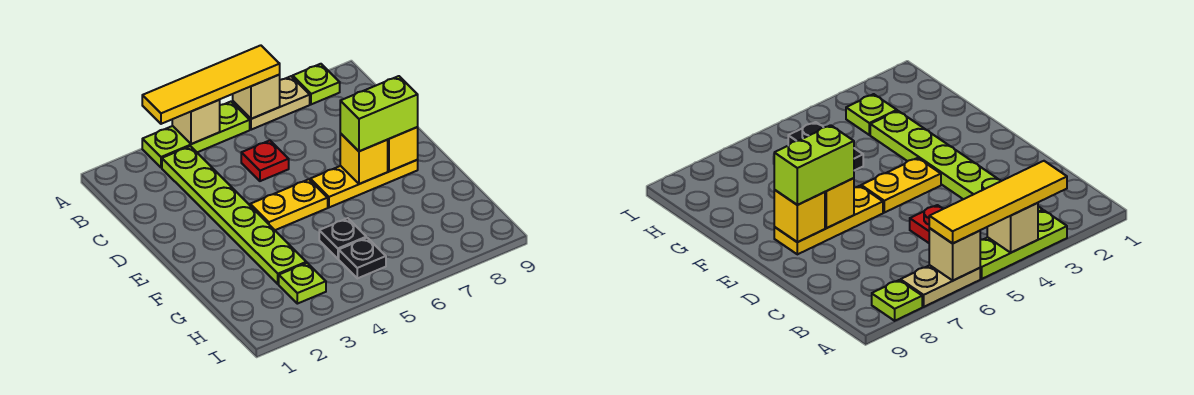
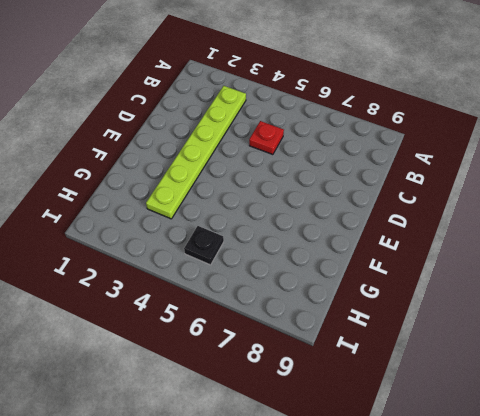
none -> lime plate A3:A5 level 1
none -> tan plate A6:A7 level 1
none -> lime plate A8 level 1

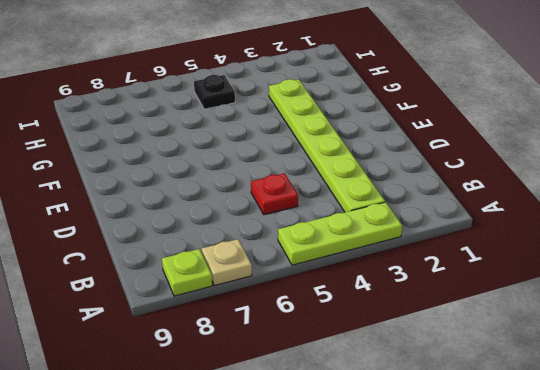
tan plate A7 level 1 -> tan plate A6:A7 level 1
none -> yellow plate E4:E5 level 1
none -> yellow plate E6:E8 level 1
none -> black plate G5 level 1

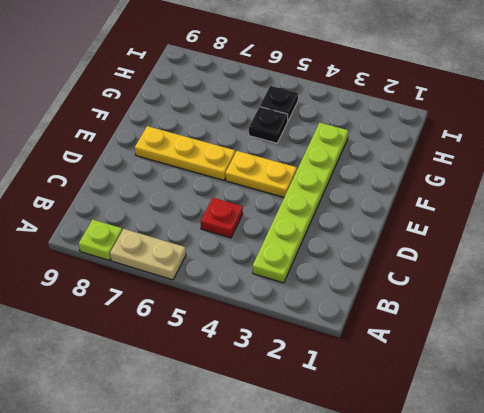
none -> lime plate A3:A5 level 1
none -> lime plate H3 level 1
none -> tan brick A4 level 2

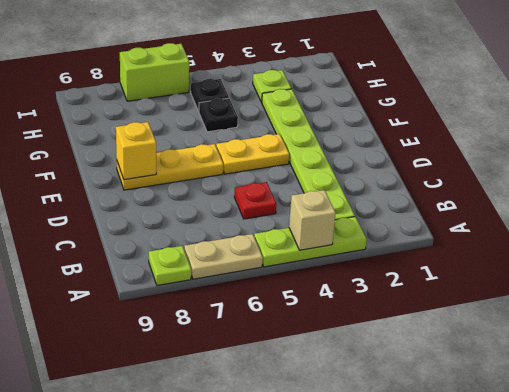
lime brick I6:I7 level 1 -> lime brick E7:E8 level 3
none -> tan brick A6 level 2
none -> yellow brick E7 level 2
none -> yellow tile A3:A6 level 3

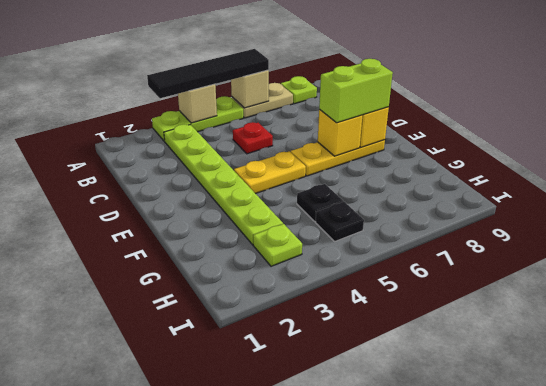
black tile A3:A6 level 3 -> yellow tile A3:A6 level 3

